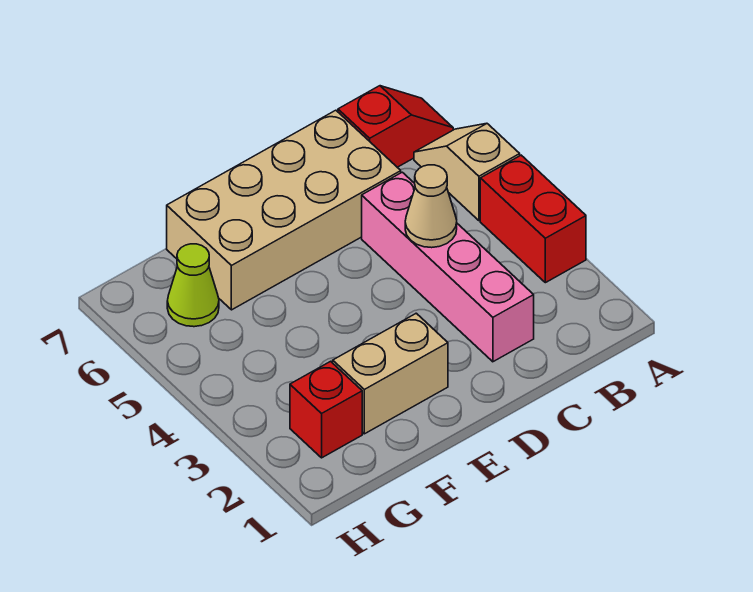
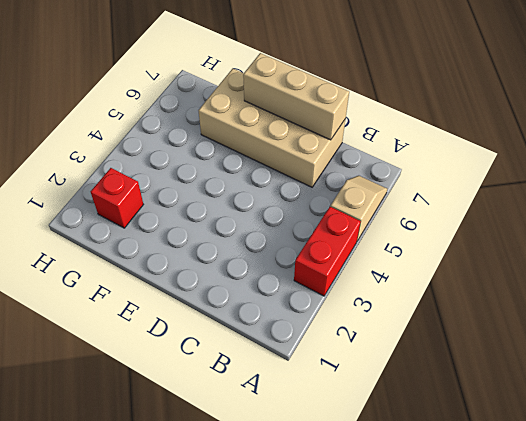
tan brick C7:E7 level 2 -> none
none -> red slope A7:B7 level 1 top B
none -> pink brick C2:C5 level 1

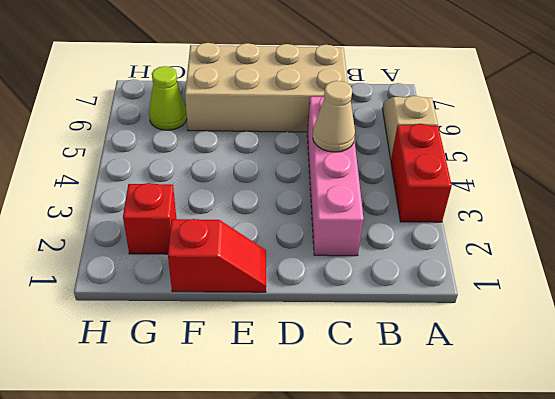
red slope E1:F1 level 1 top F -> red slope A7:B7 level 1 top B
none -> tan brick E2:F2 level 1

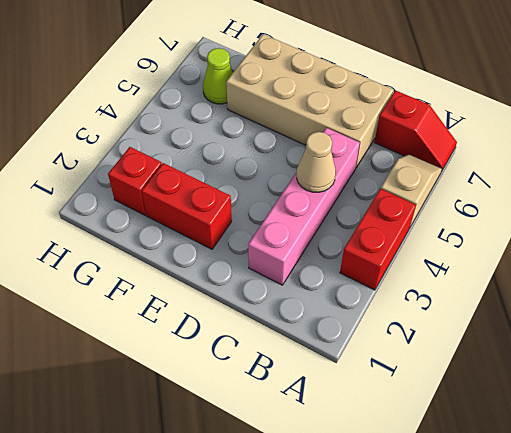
red brick E2:F2 level 1 -> tan brick E2:F2 level 1

